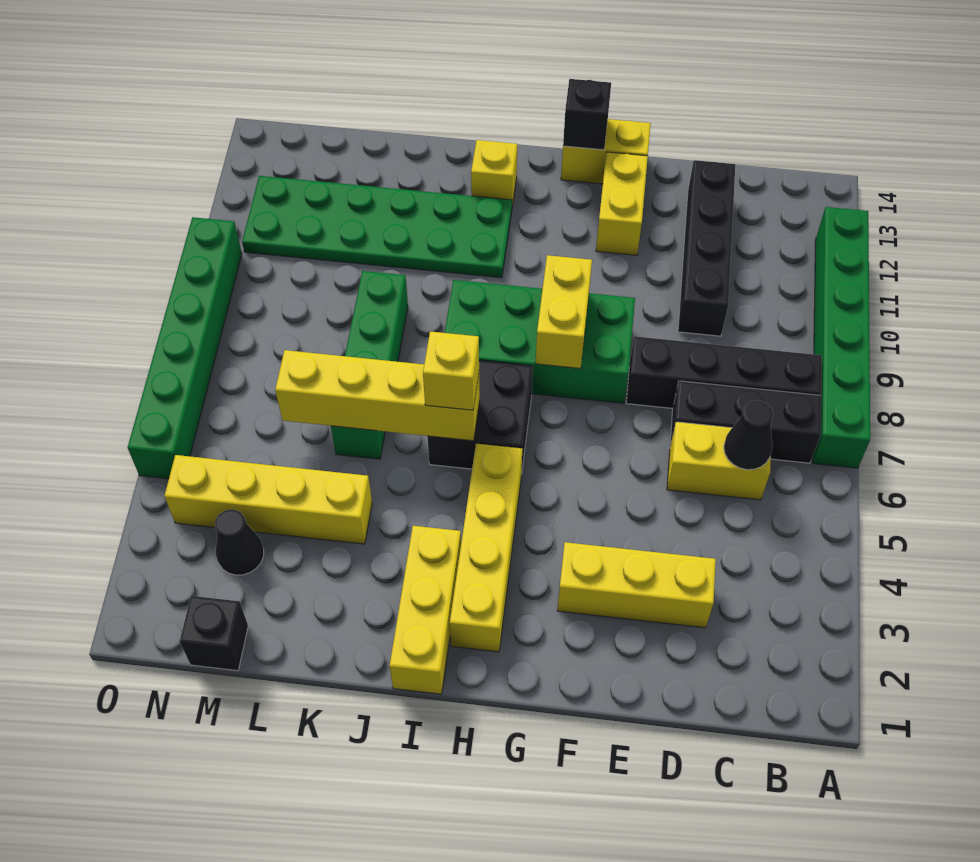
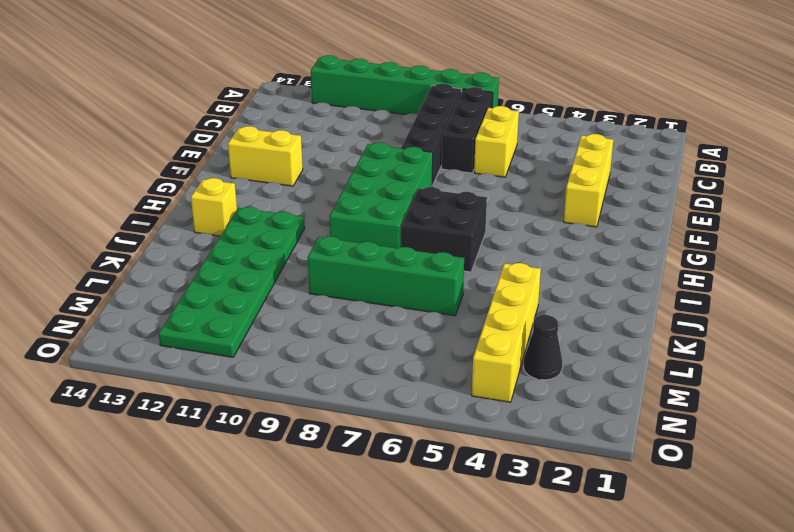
none -> black brick D10:D13 level 1
none -> yellow brick F14:G14 level 1
none -> yellow brick H2:H5 level 1

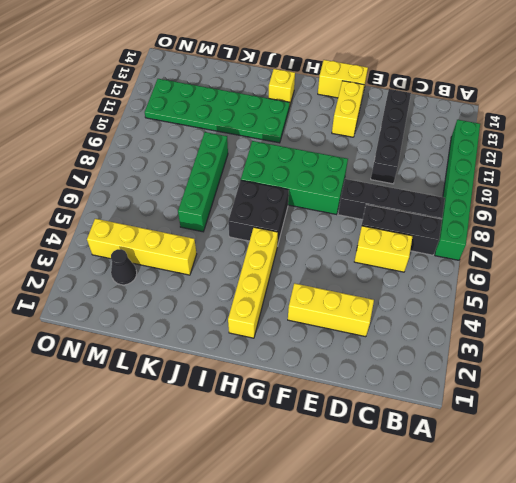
none -> yellow brick I1:I3 level 1
none -> black brick M1 level 1
none -> green brick O5:O10 level 1

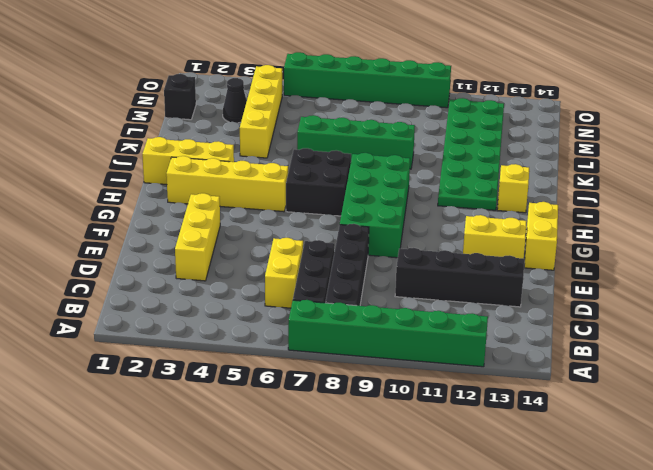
none -> black cone C6 level 2
none -> yellow brick G8:G9 level 2
none -> black brick G14 level 2

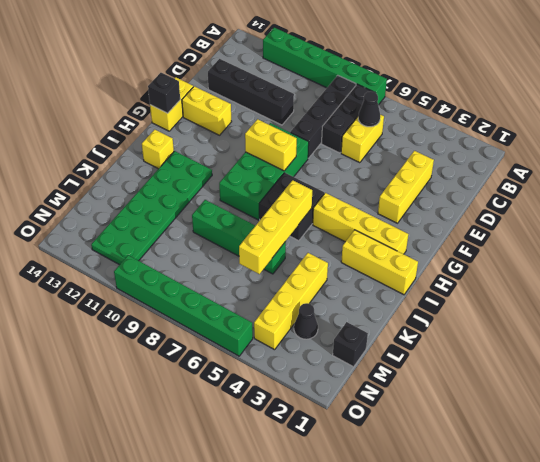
none -> yellow brick I6 level 3

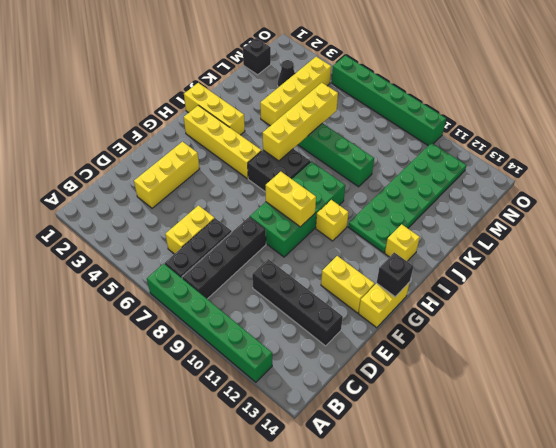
yellow brick H10 level 1 -> yellow brick I6 level 3
none -> black cone C6 level 2

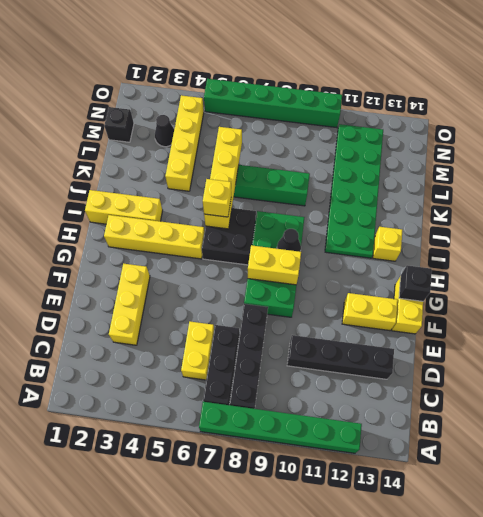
black cone H9 level 2 -> black cone C6 level 2

